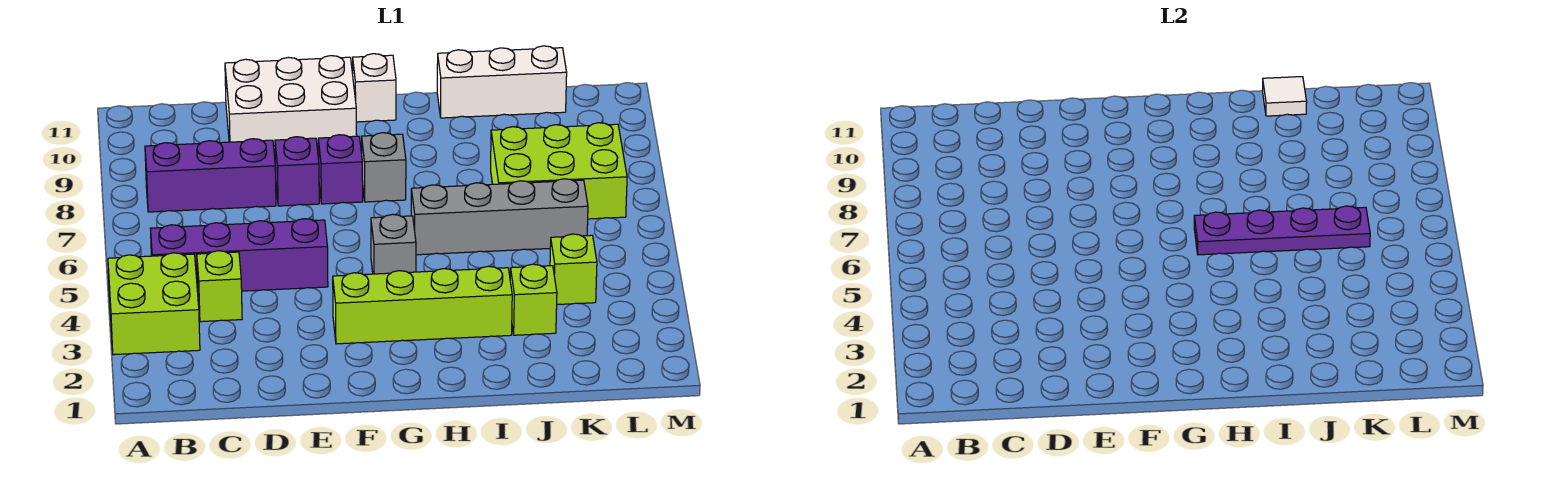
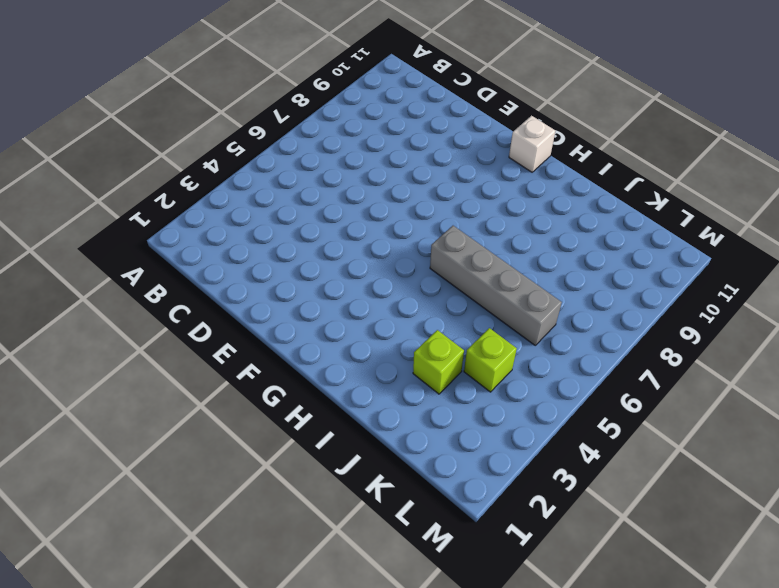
none -> lime brick A3:B4 level 1
none -> purple brick B5:E5 level 1
none -> purple brick B8:D8 level 1

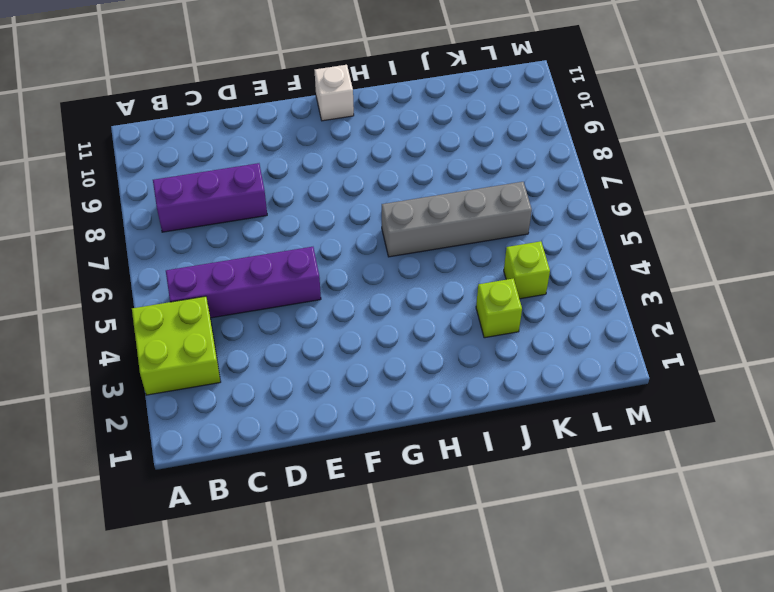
none -> lime brick C4 level 1
none -> white brick D10:F11 level 1
none -> purple brick E8 level 1

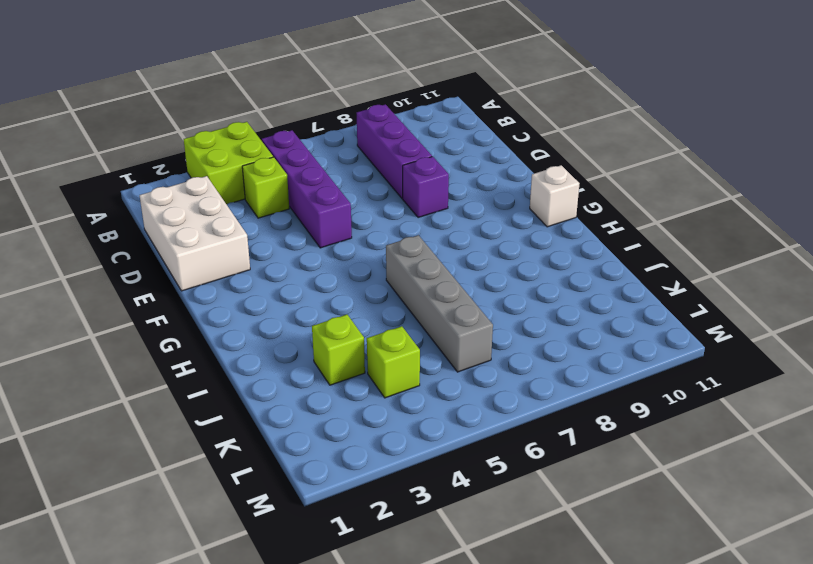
white brick C1:E2 level 1 -> white brick D10:F11 level 1
none -> lime brick F3:I3 level 1
none -> purple brick F8 level 1
none -> grey brick G5 level 1

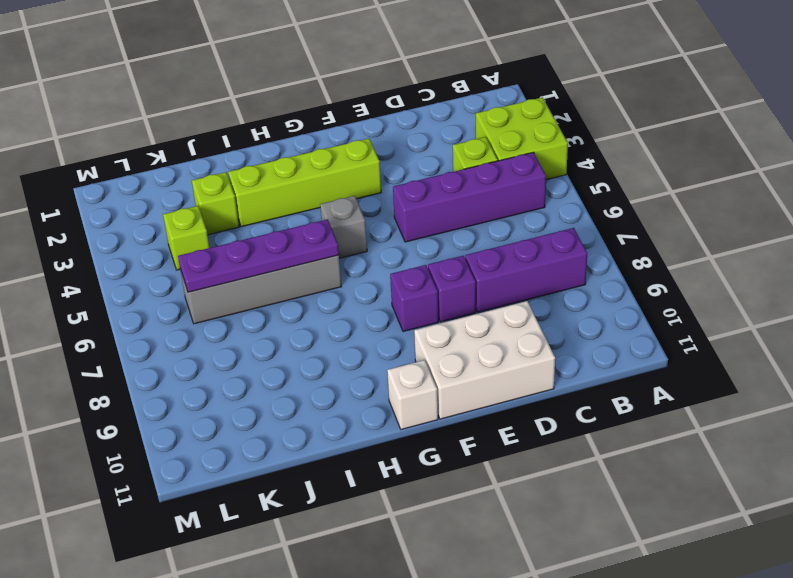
none -> grey brick G8 level 1
none -> white brick I11:K11 level 1
none -> lime brick J7:L8 level 1

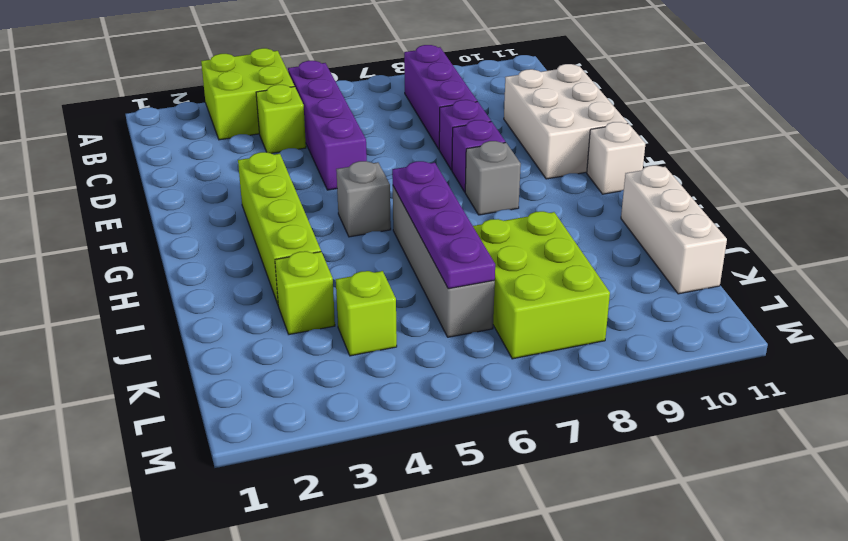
none -> white tile J11 level 2

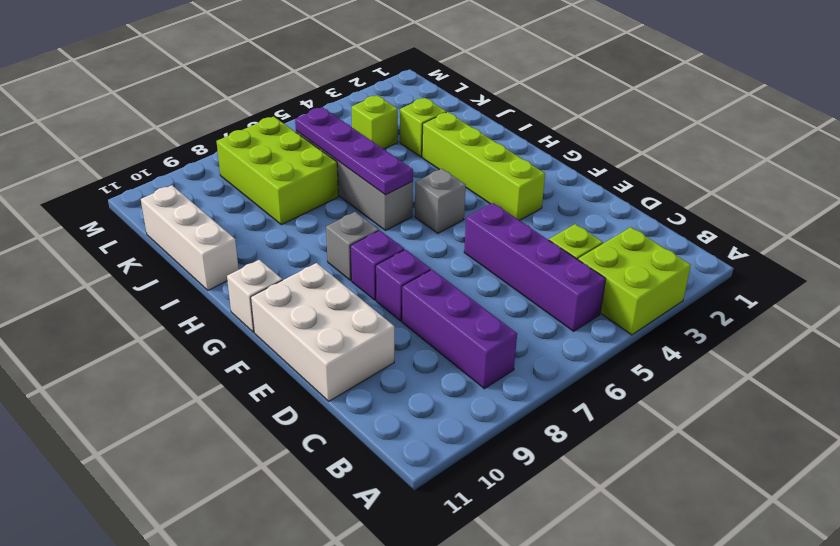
none -> white tile J11 level 2

